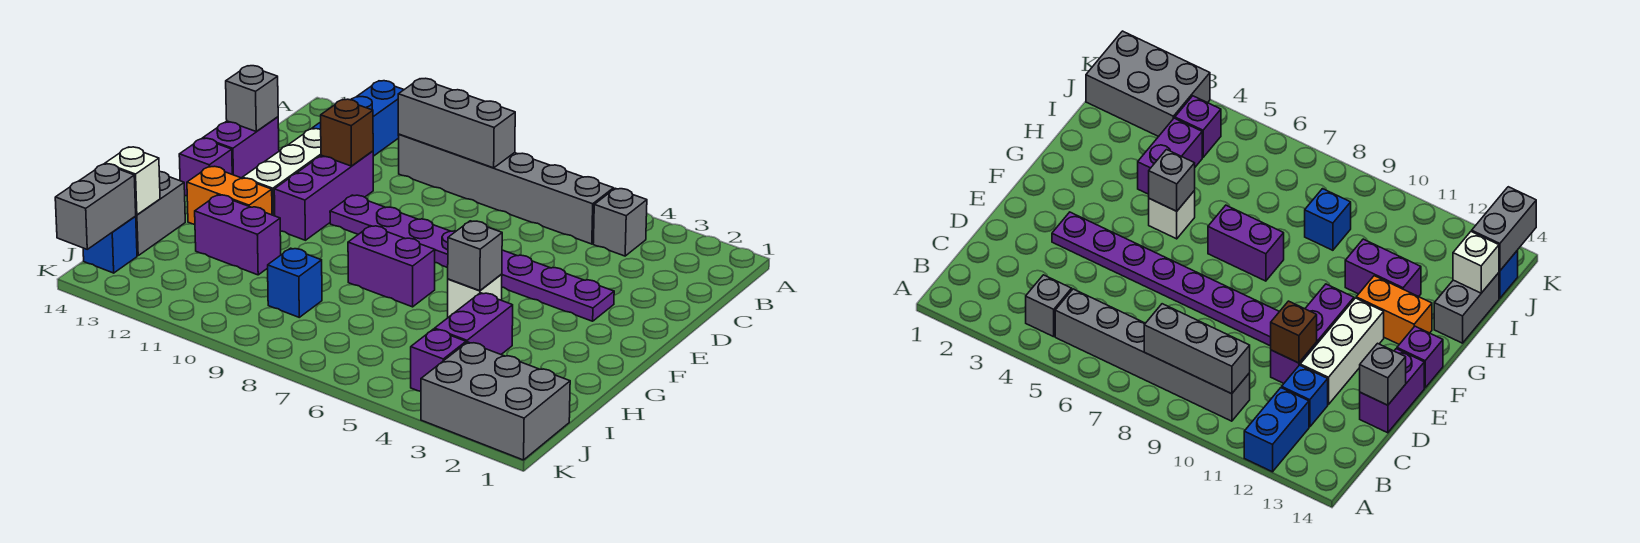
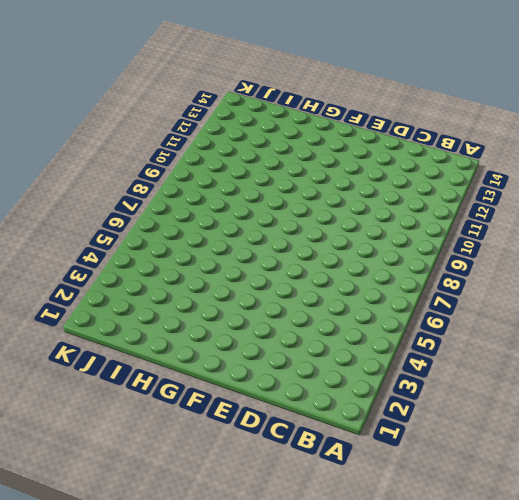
none -> blue brick A12:B12 level 1
none -> grey brick B4 level 1
none -> grey brick B5:B10 level 1

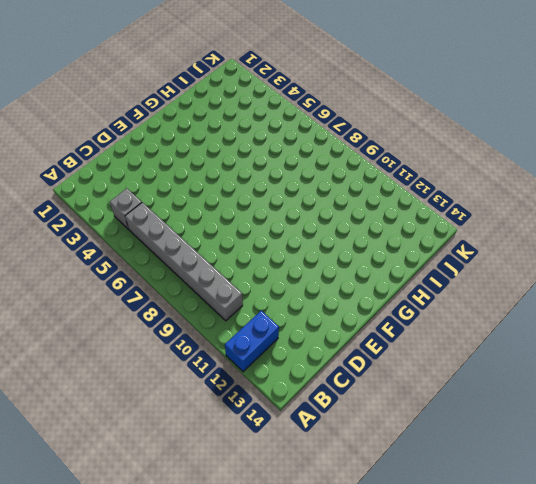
none -> blue brick C12 level 1
none -> purple brick D11:F11 level 1
none -> white brick D12:F12 level 1

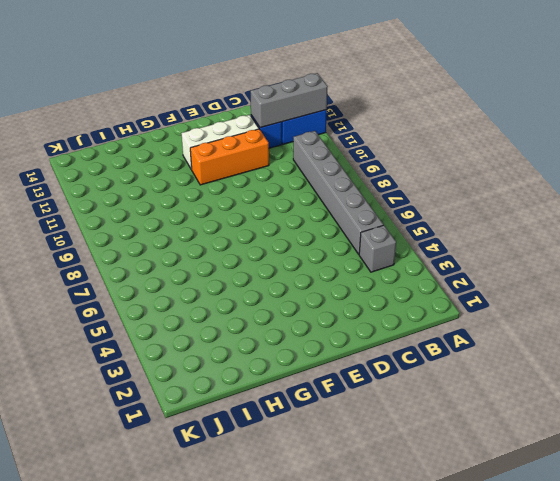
grey brick A12:C12 level 2 -> grey brick B8:B10 level 2
orange brick D11:F11 level 1 -> purple brick D11:F11 level 1
none -> purple brick D14:E14 level 1
none -> purple plate E3:E10 level 1
none -> purple brick F14 level 1

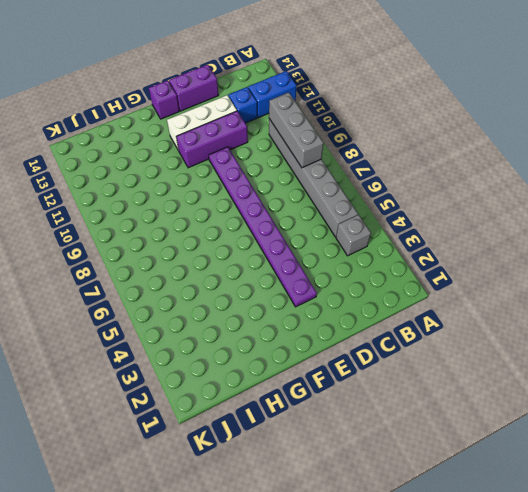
none -> white brick G5 level 1
none -> purple brick G7:G8 level 1
none -> orange brick G12:G13 level 1

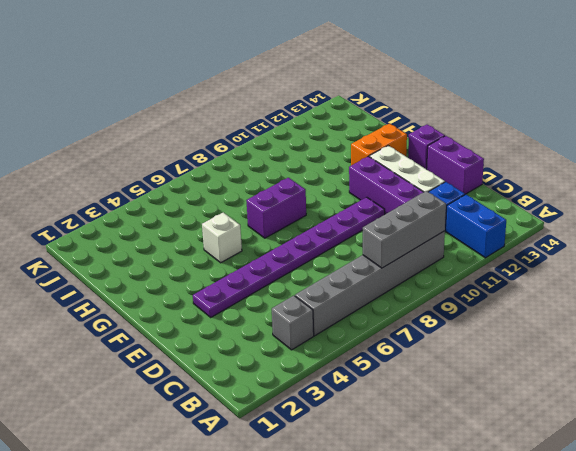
none -> purple brick H4:I4 level 1
none -> purple brick H11:H12 level 1
none -> grey brick H14:I14 level 1

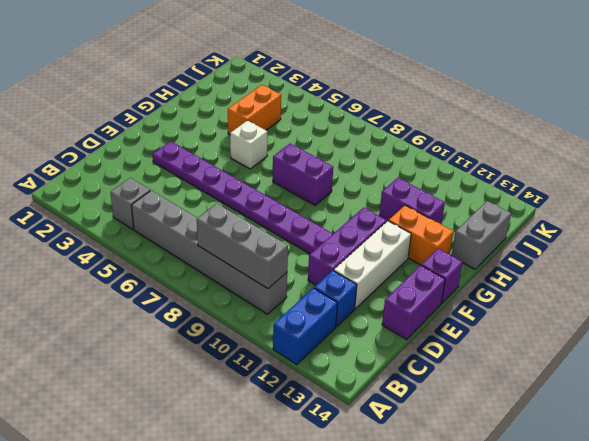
orange brick H4:I4 level 1 -> purple brick H4:I4 level 1
none -> blue brick I9 level 1
none -> grey brick J1:K3 level 1
none -> purple brick J4 level 1

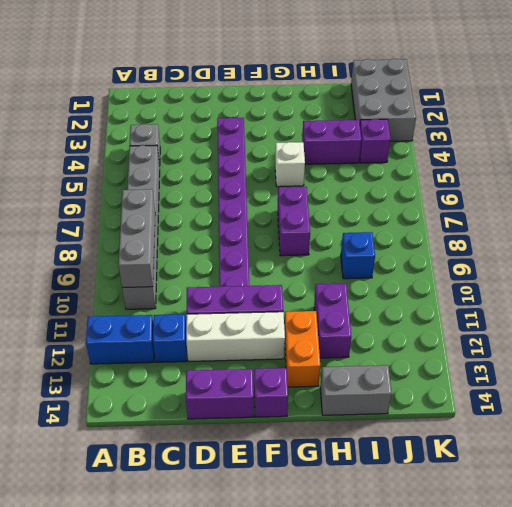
none -> blue brick J14 level 1
none -> brown brick D11 level 2
none -> grey brick D14 level 2

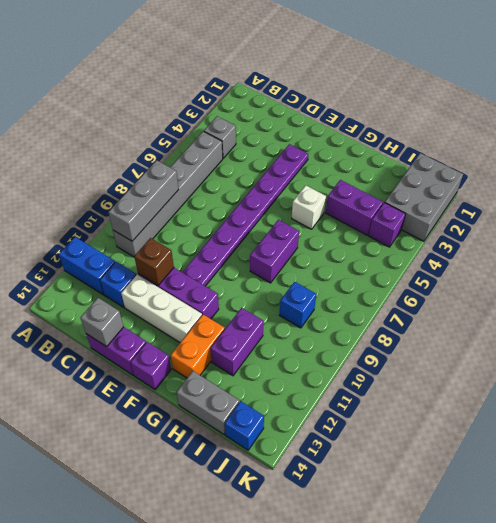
none -> grey brick G5 level 2
none -> white brick I14 level 2
none -> grey brick J14:K14 level 2

